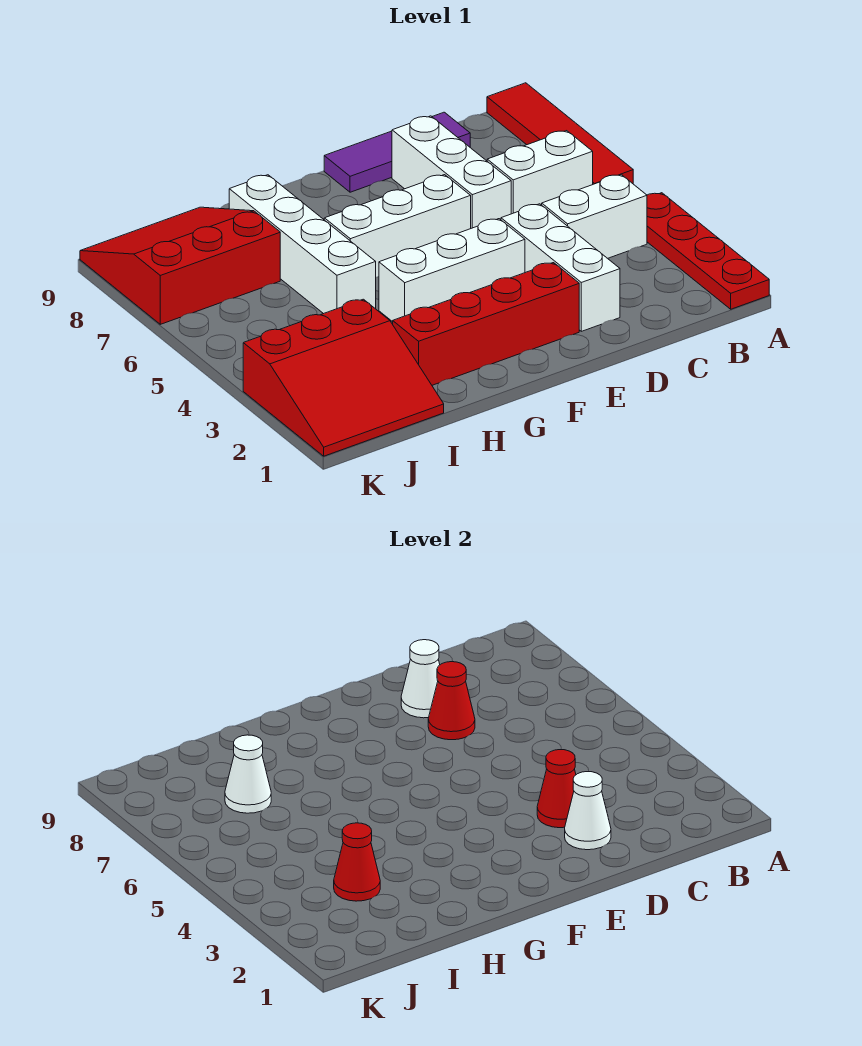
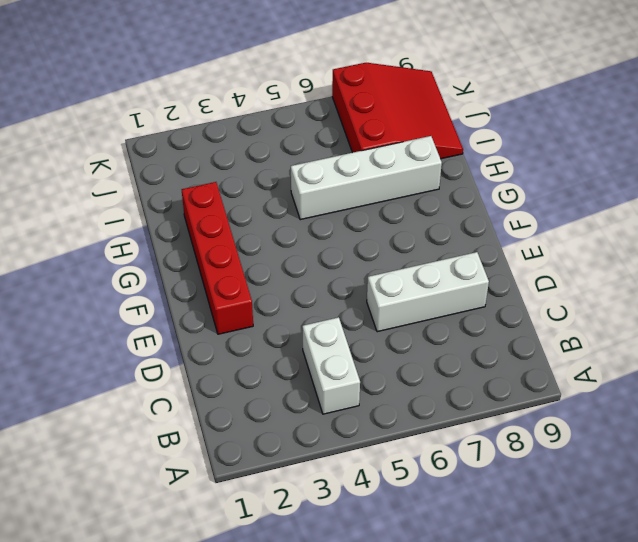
none -> red plate A1:A4 level 1
none -> red tile A6:A9 level 1
none -> white brick B6:C6 level 1

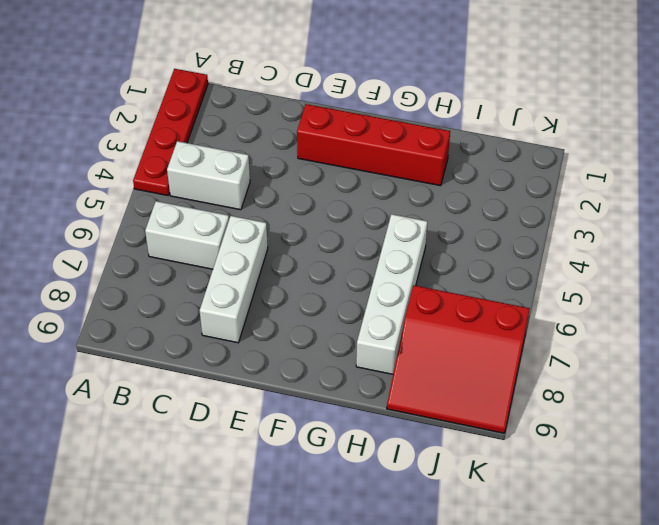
none -> red tile A6:A9 level 1
none -> purple tile C9:E9 level 1
none -> white brick D2:D4 level 1

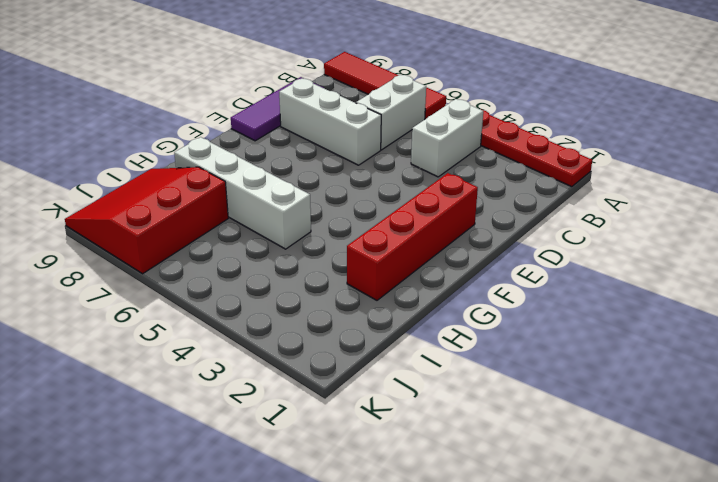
none -> white brick D2:D4 level 1
none -> white brick E4:G4 level 1
none -> white brick E6:G6 level 1

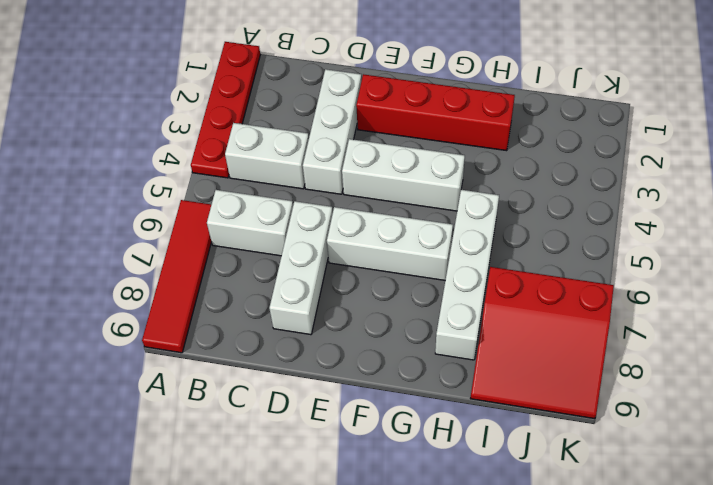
none -> purple tile C9:E9 level 1
none -> red slope I1:K3 level 1 top 3
none -> white cone D2 level 2

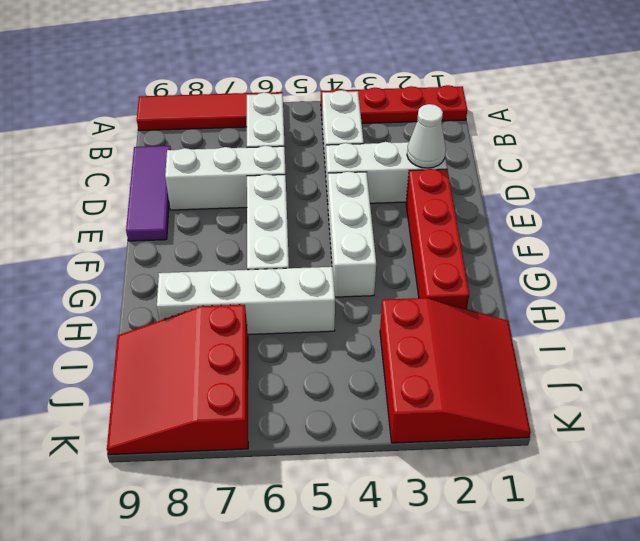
none -> red cone D3 level 2
none -> red cone D7 level 2
none -> white cone D8 level 2

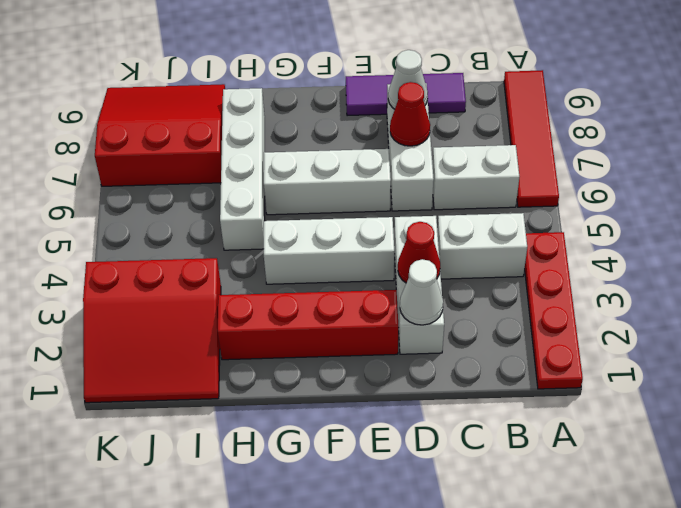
none -> red cone I3 level 2
none -> white cone I7 level 2

